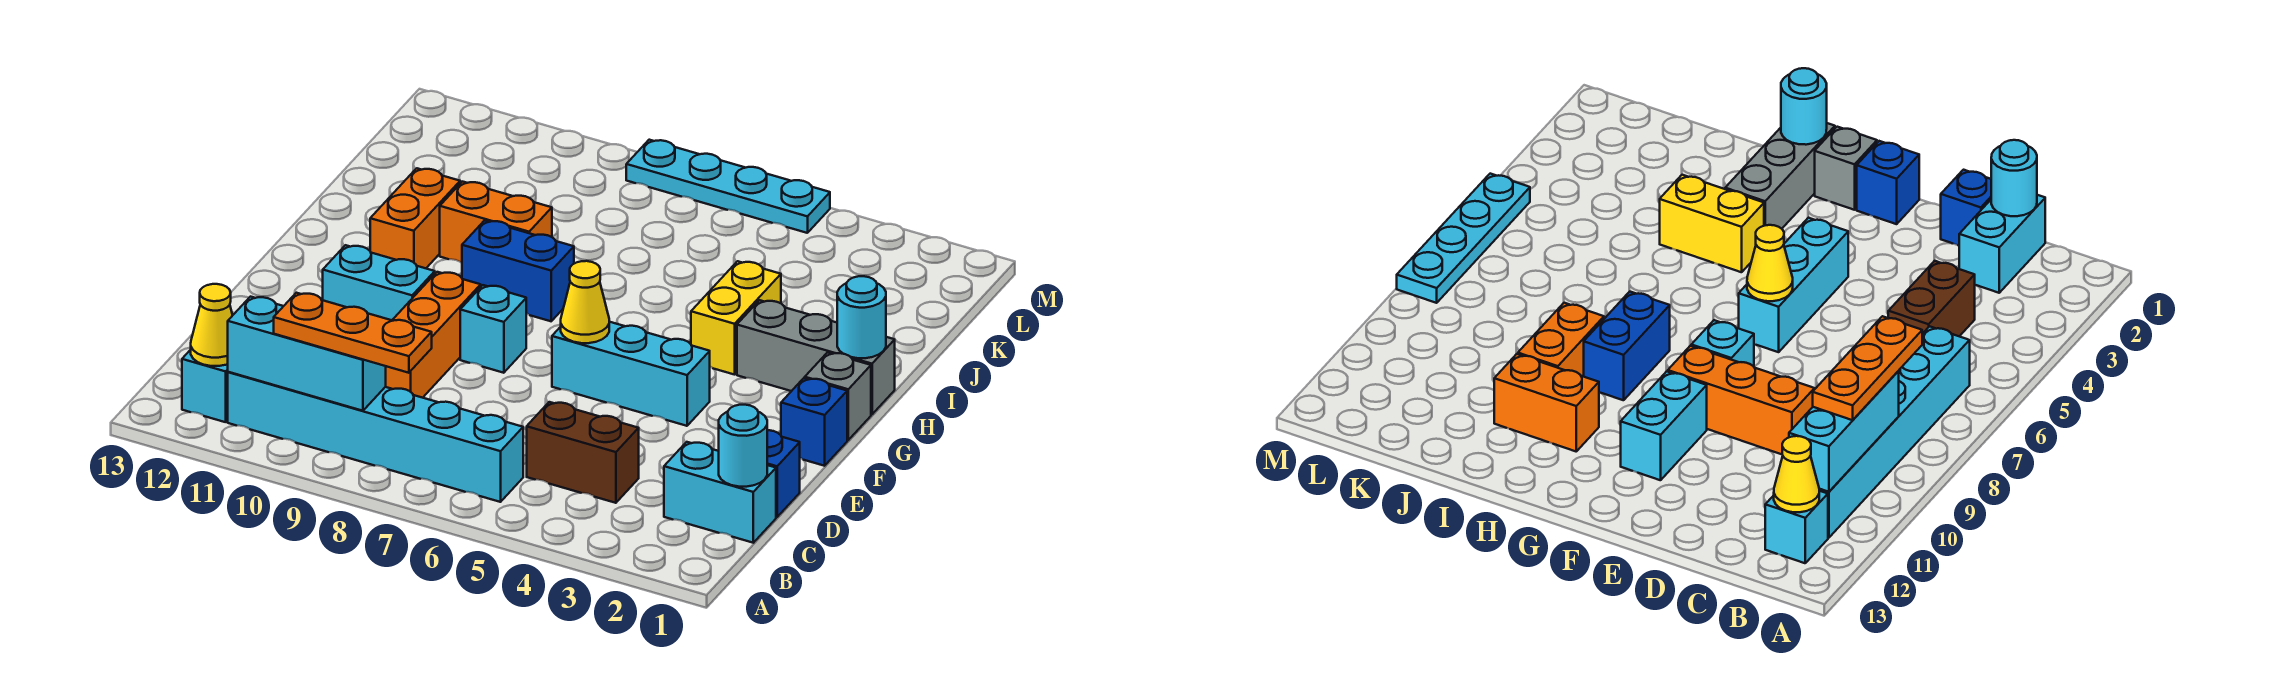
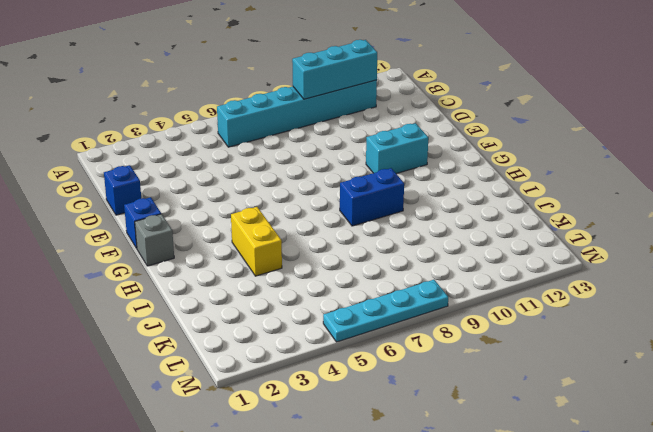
none -> cyan brick B12 level 1
none -> cyan brick C1:C2 level 1
none -> brown brick C4:C5 level 1

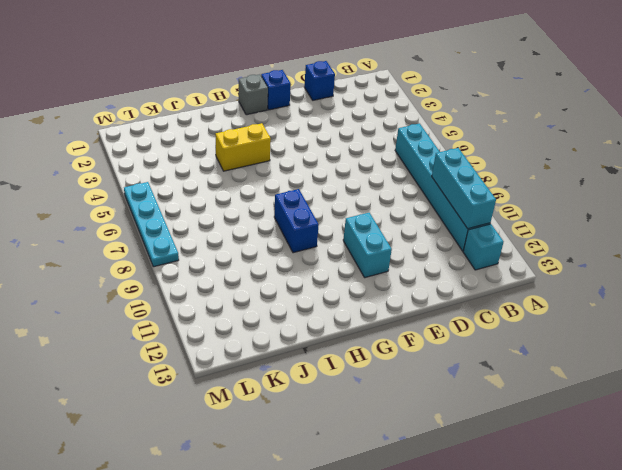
none -> cyan brick C1:C2 level 1
none -> brown brick C4:C5 level 1
none -> orange brick D9:F9 level 1

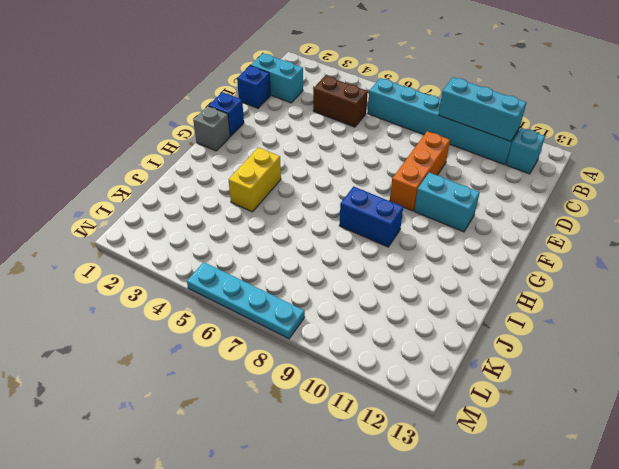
none -> cyan brick F4:F6 level 1
none -> cyan brick F8 level 1
none -> grey brick H1:H3 level 1

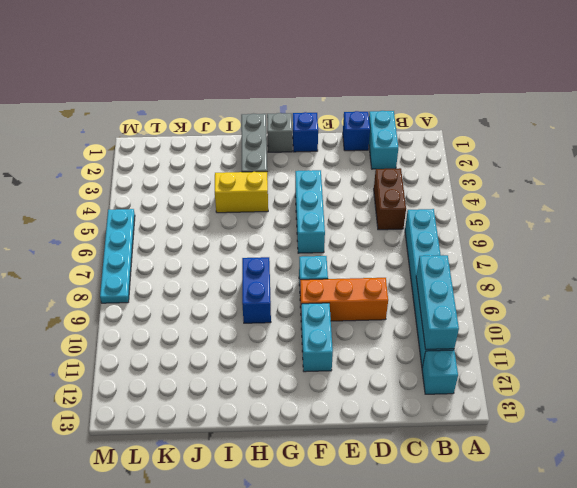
none -> orange brick H11:I11 level 1
none -> orange brick I9:I10 level 1
none -> yellow cone B12 level 2

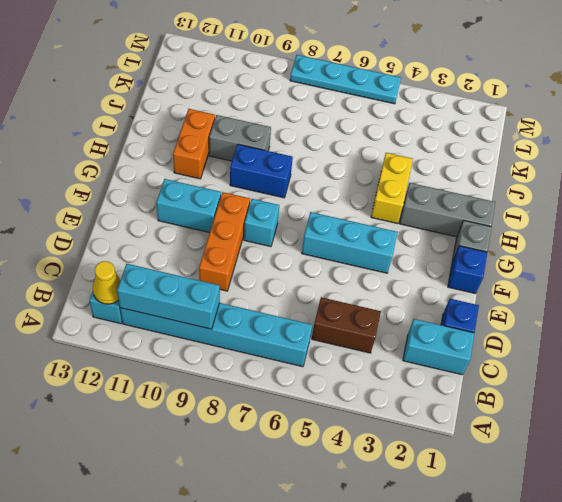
grey brick I9:I10 level 1 -> orange brick I9:I10 level 1
none -> cyan round brick C1 level 2
none -> yellow cone F6 level 2
none -> cyan round brick H1 level 2

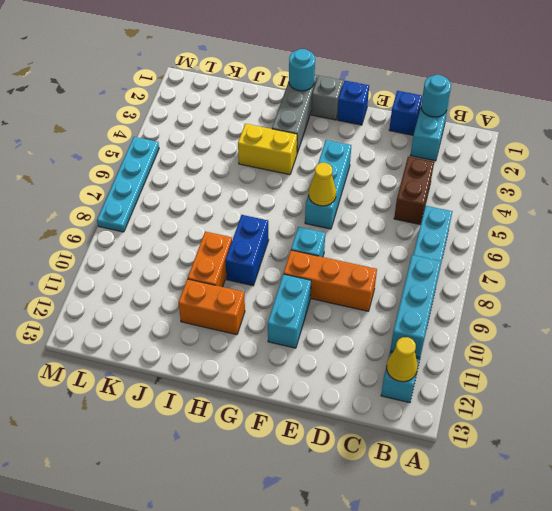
none -> orange plate B8:B10 level 3

